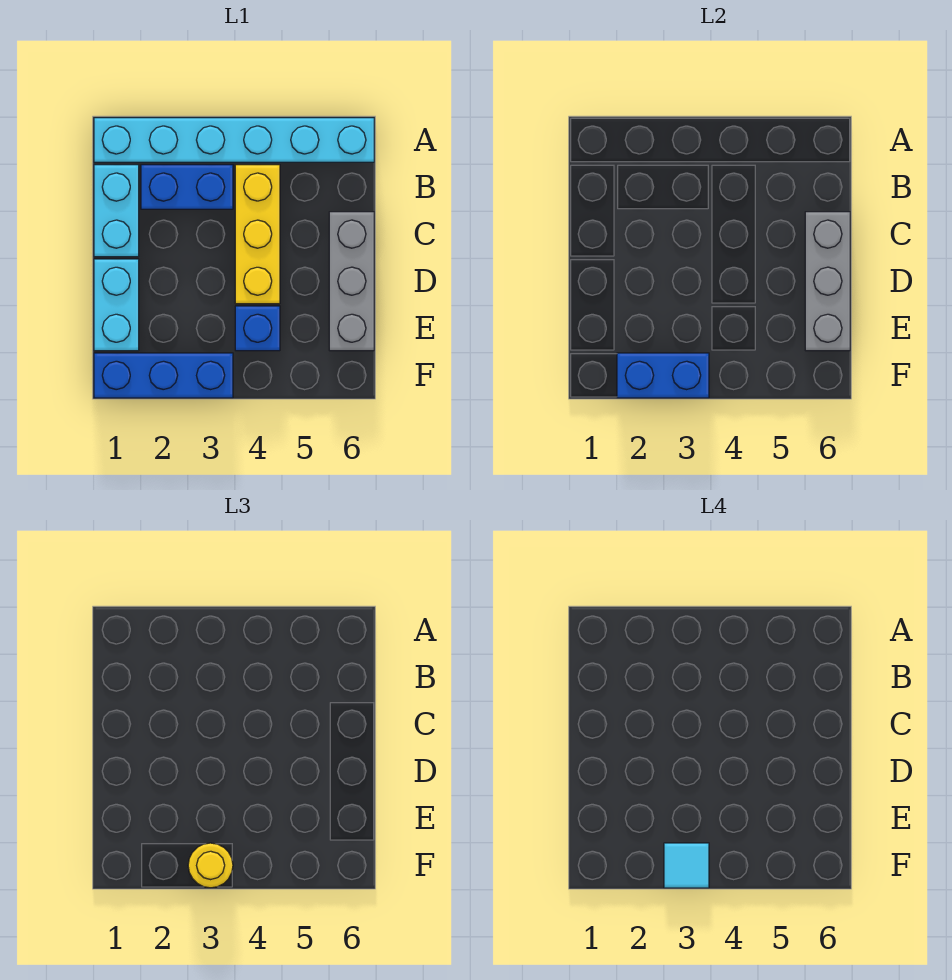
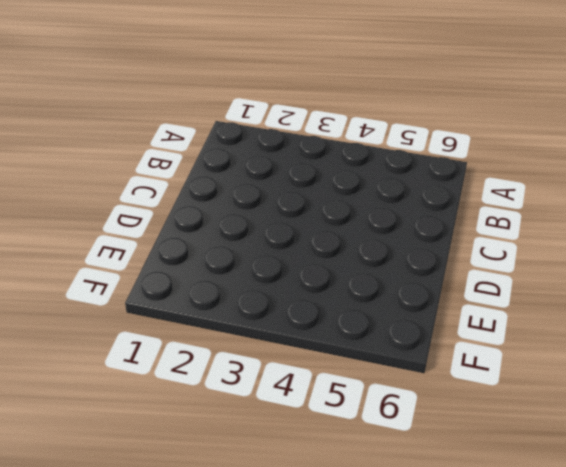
none -> cyan brick A1:A6 level 1
none -> cyan brick B1:C1 level 1
none -> blue brick B2:B3 level 1

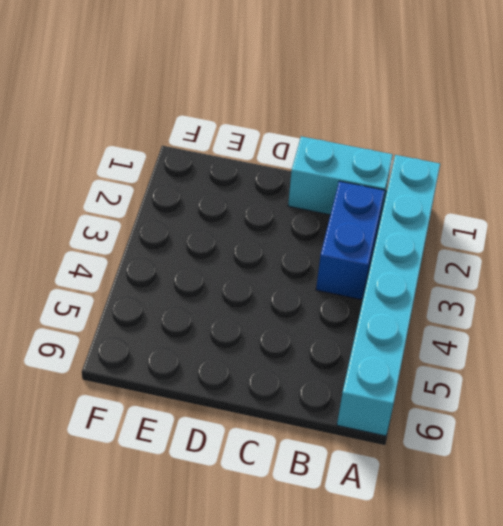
none -> yellow brick B4:D4 level 1
none -> grey brick C6:E6 level 1
none -> cyan brick D1:E1 level 1

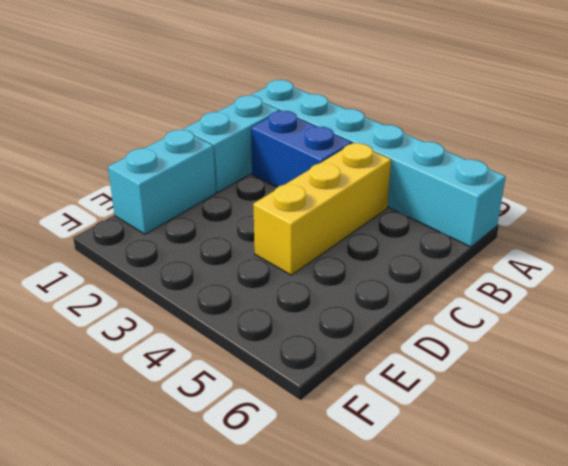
none -> grey brick C6:E6 level 1
none -> blue brick E4 level 1
none -> blue brick F1:F3 level 1

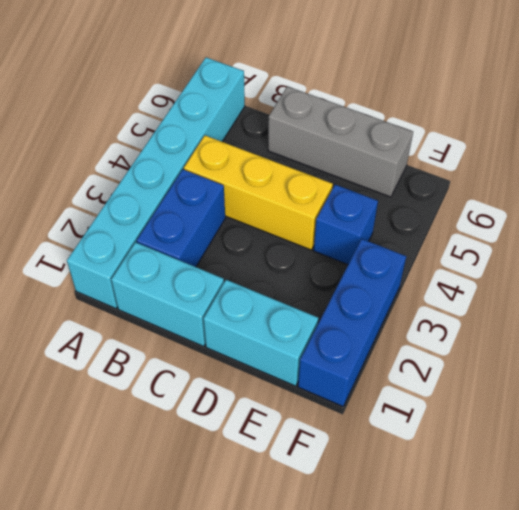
none -> grey brick C6:E6 level 2
none -> blue brick F2:F3 level 2
none -> yellow round brick F3 level 3

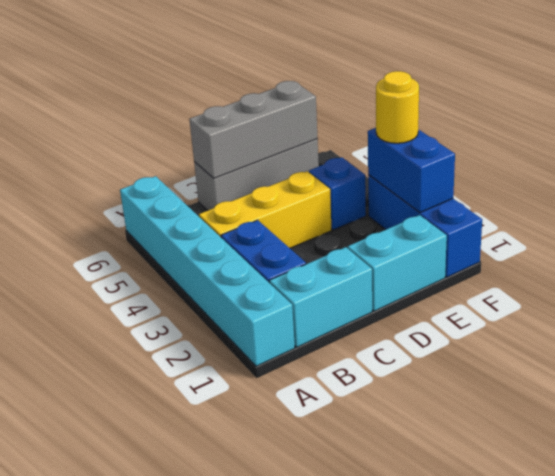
none -> cyan tile F3 level 4

